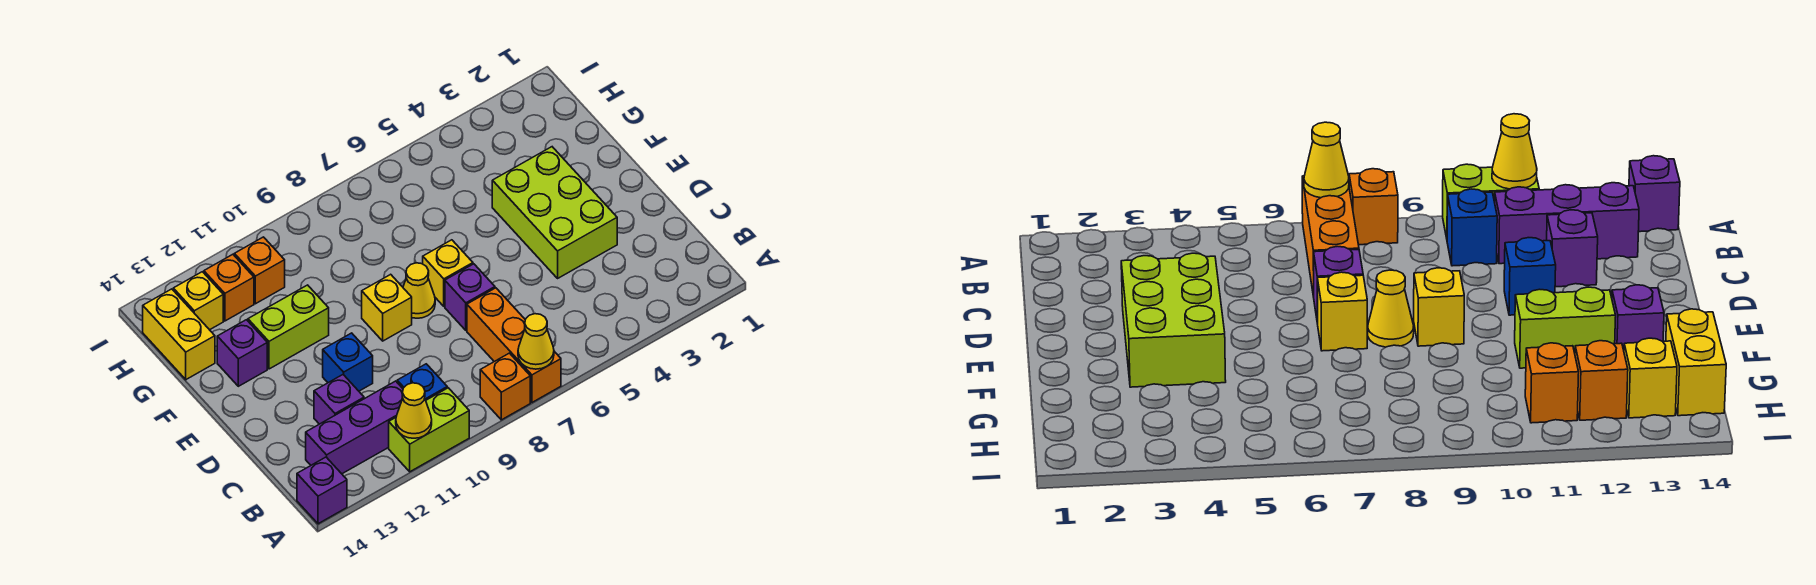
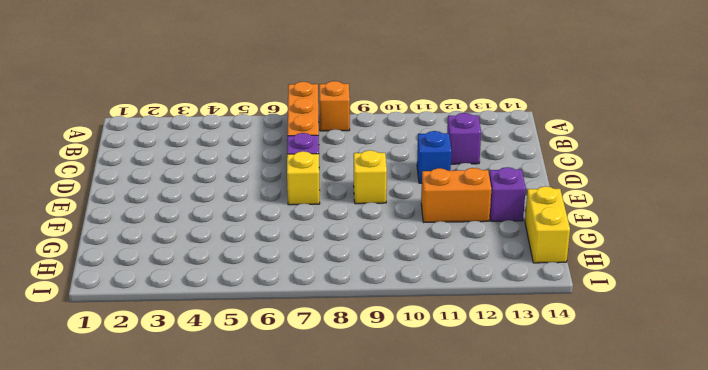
orange brick F11:F12 level 1 -> lime brick F11:F12 level 1
none -> lime brick A10:A11 level 1
none -> purple brick A14 level 1
none -> blue brick B10 level 1

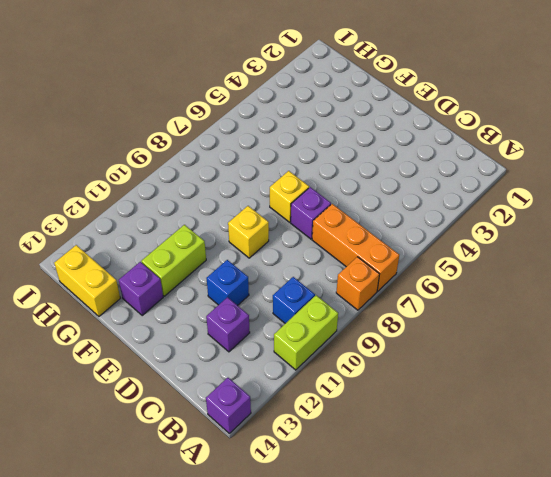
none -> purple brick B11:B13 level 1
none -> lime brick D3:F4 level 1
none -> yellow cone E8 level 1

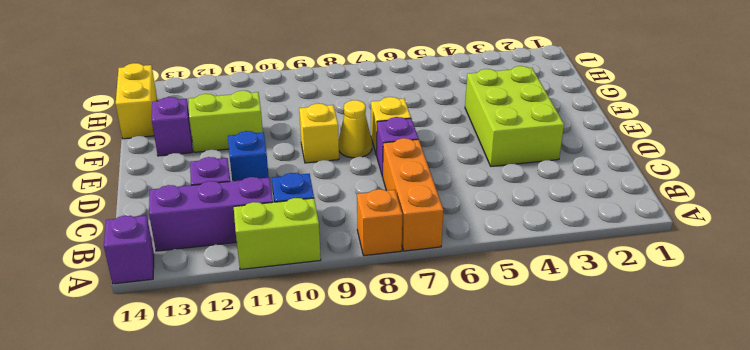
none -> orange brick H11 level 1
none -> orange brick H12 level 1
none -> yellow brick H13 level 1

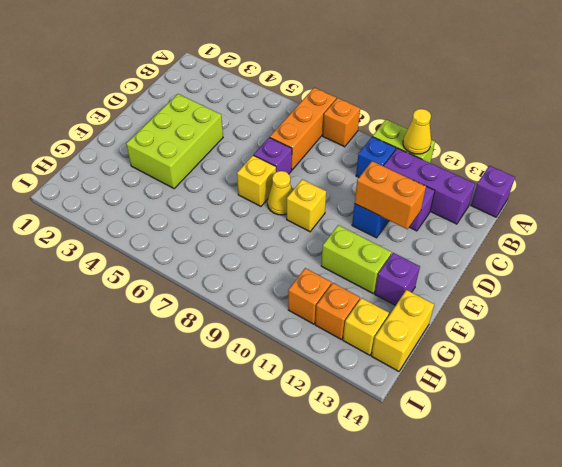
orange brick D11:D12 level 2 -> none
none -> yellow cone A7 level 2

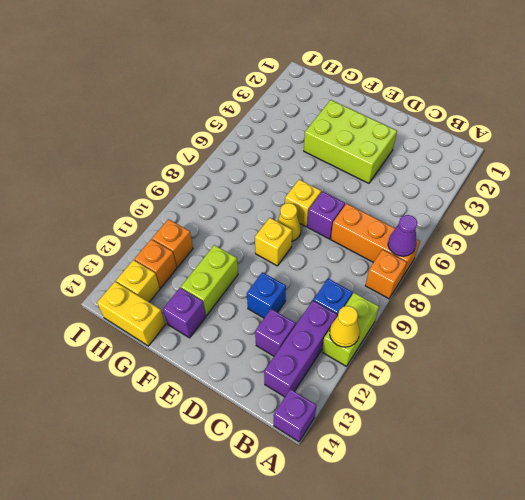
purple cone A7 level 2 -> yellow cone A7 level 2

